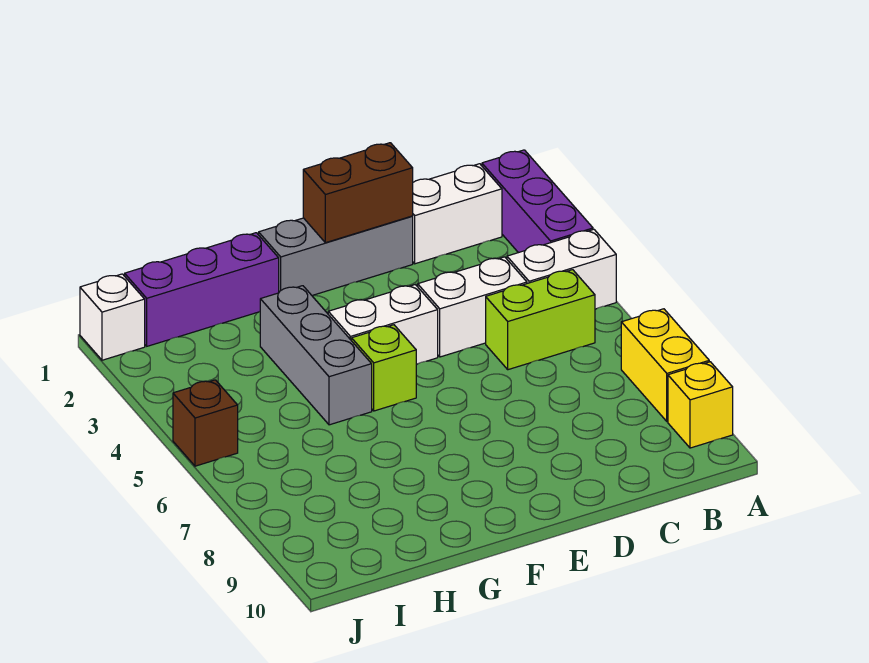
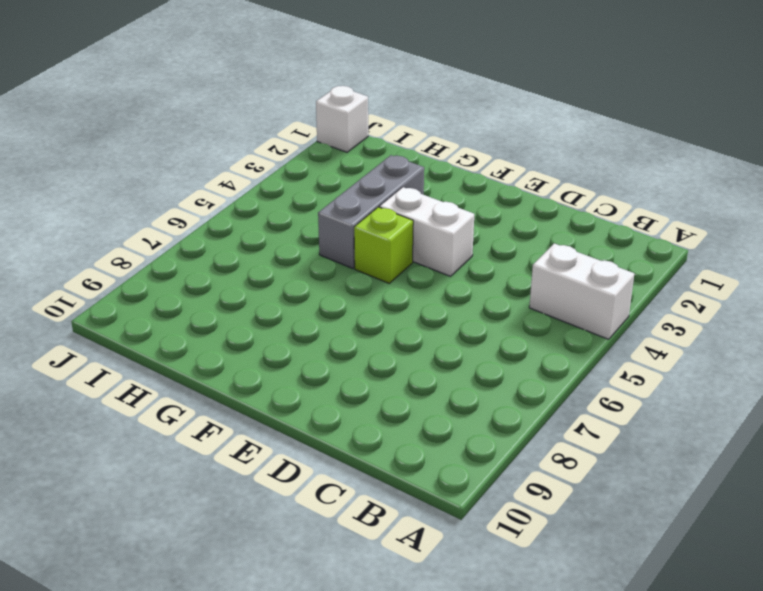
none -> purple brick A1:A3 level 1
none -> yellow brick A7:A8 level 1
none -> yellow brick A9 level 1

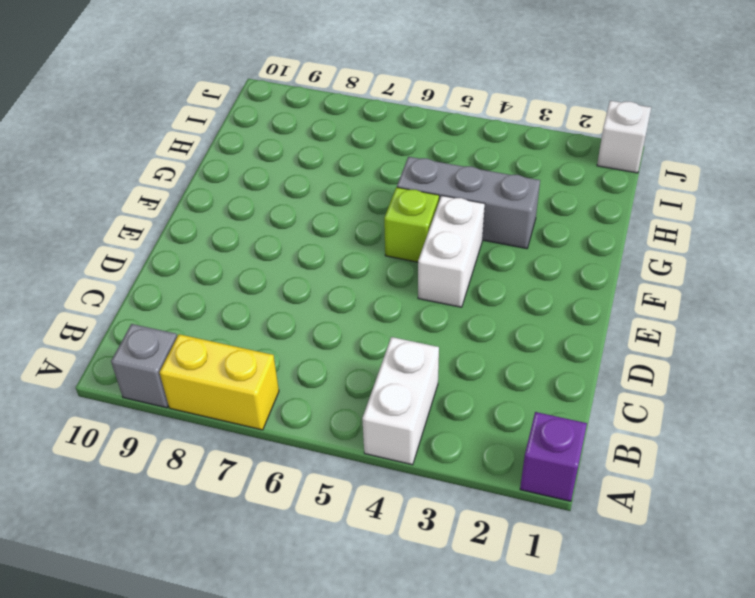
purple brick A1 level 1 -> purple brick A1:A3 level 1
grey brick A9 level 1 -> yellow brick A9 level 1
none -> white brick B1:C1 level 1
none -> lime brick B5:C5 level 1
none -> white brick C4:D4 level 1

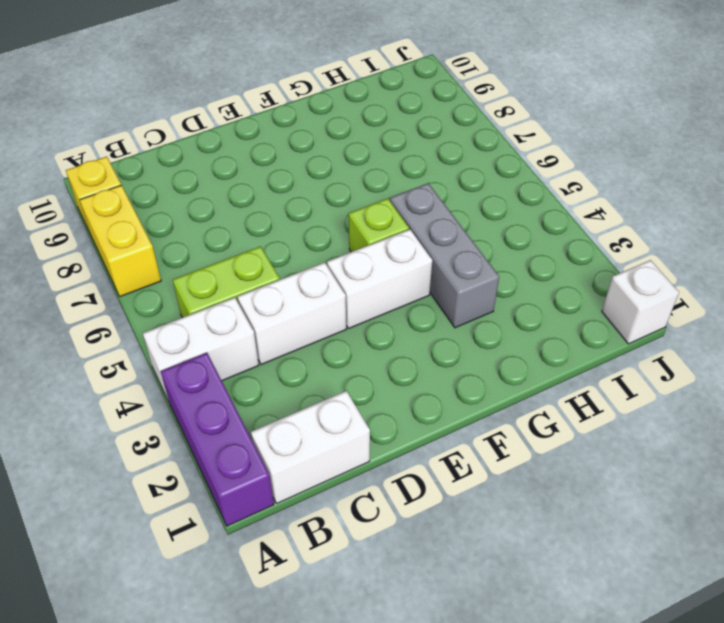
none -> grey brick D1:F1 level 1
none -> purple brick G1:I1 level 1
none -> brown brick J5 level 1

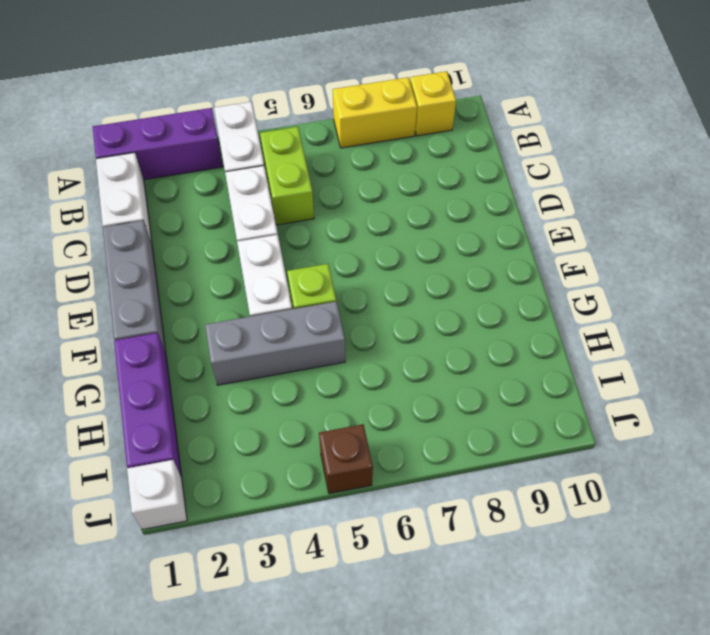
none -> brown brick D1:E1 level 2

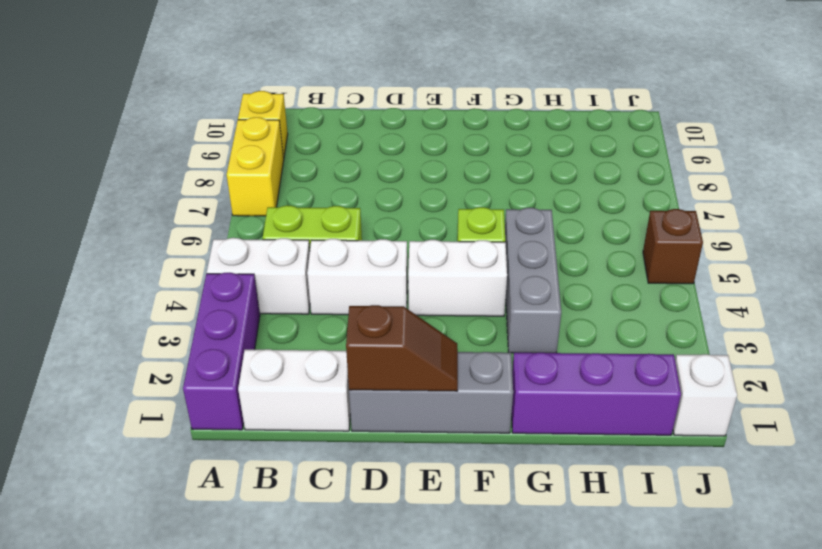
brown slope D1:E1 level 2 top D -> brown brick D1:E1 level 2

